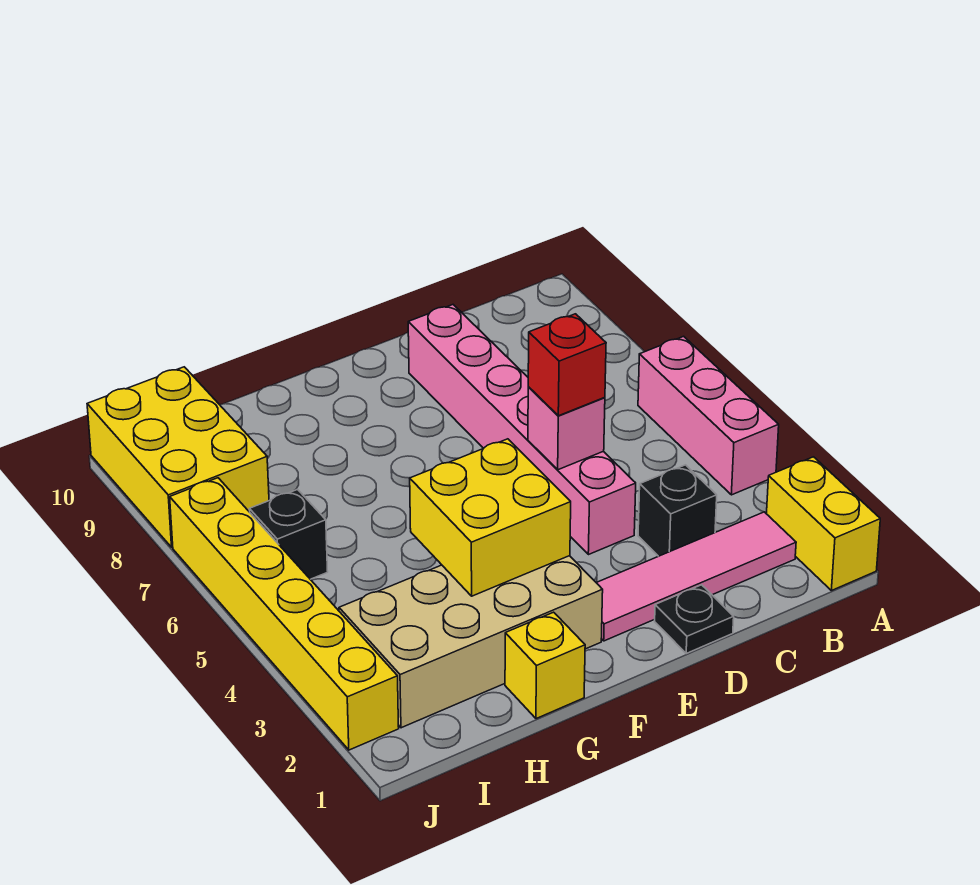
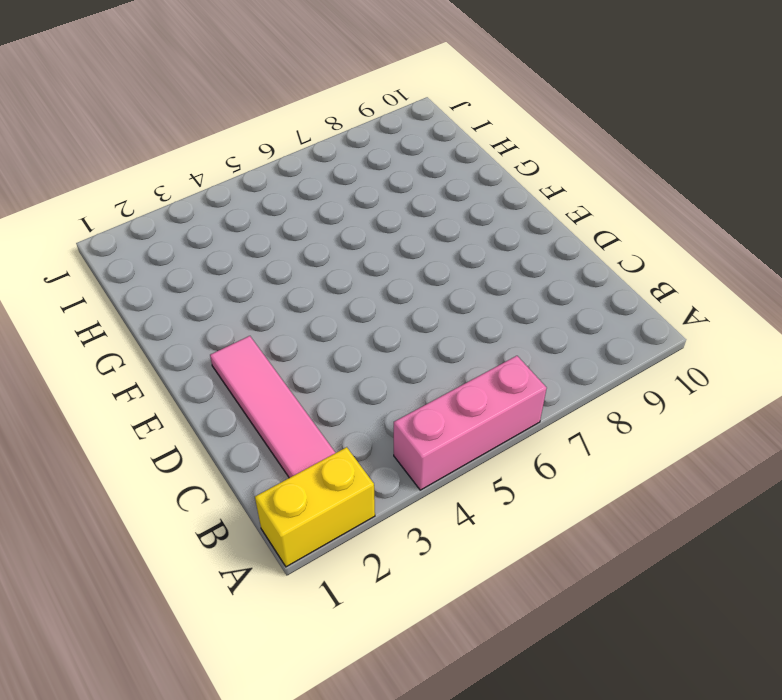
none -> black brick C3 level 1
none -> black plate D1 level 1
none -> pink brick D4:D9 level 1

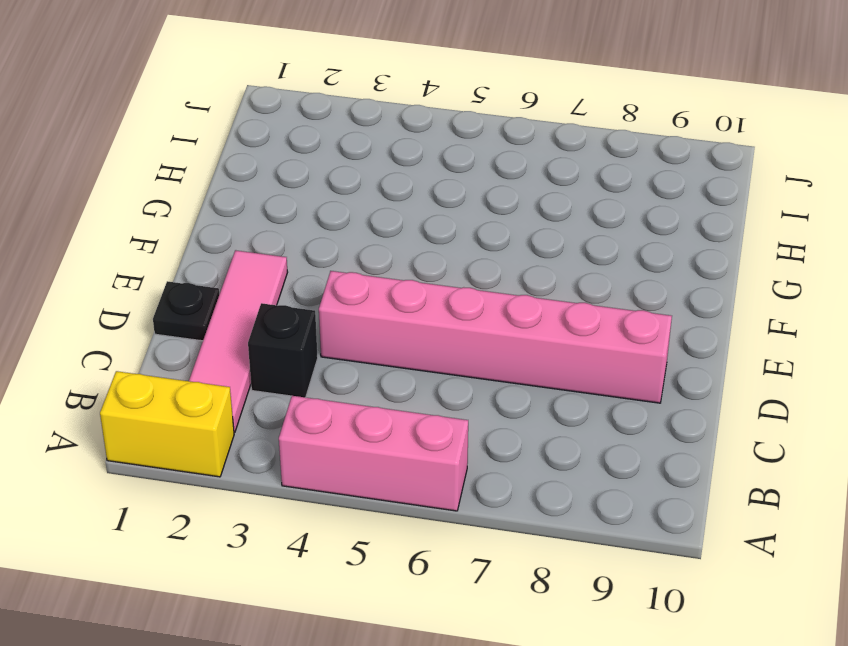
none -> tan brick F2:I3 level 1
none -> yellow brick G1 level 1
none -> black brick I6 level 1

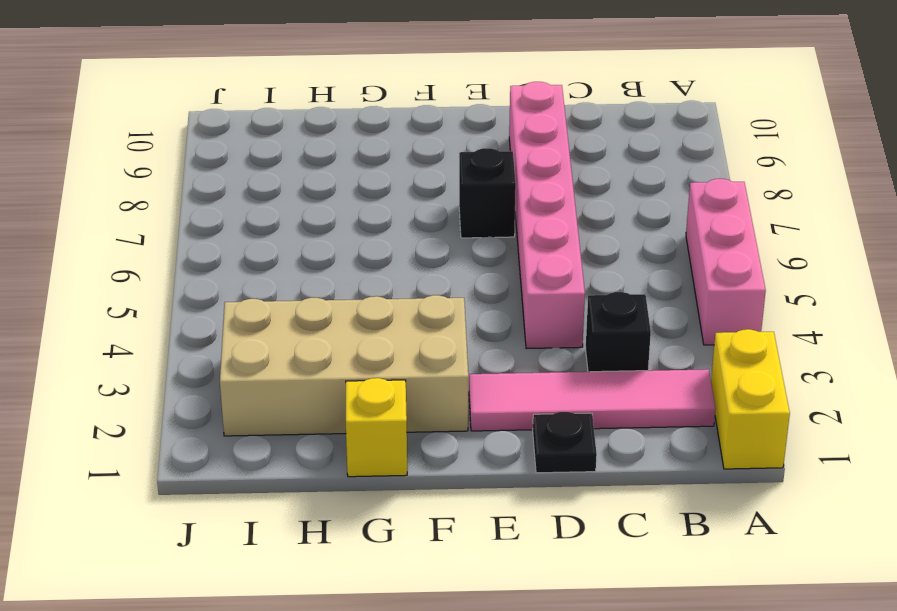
black brick E7 level 1 -> black brick I6 level 1
none -> yellow brick I8:J10 level 1
none -> yellow brick J2:J7 level 1
none -> pink brick D5 level 2

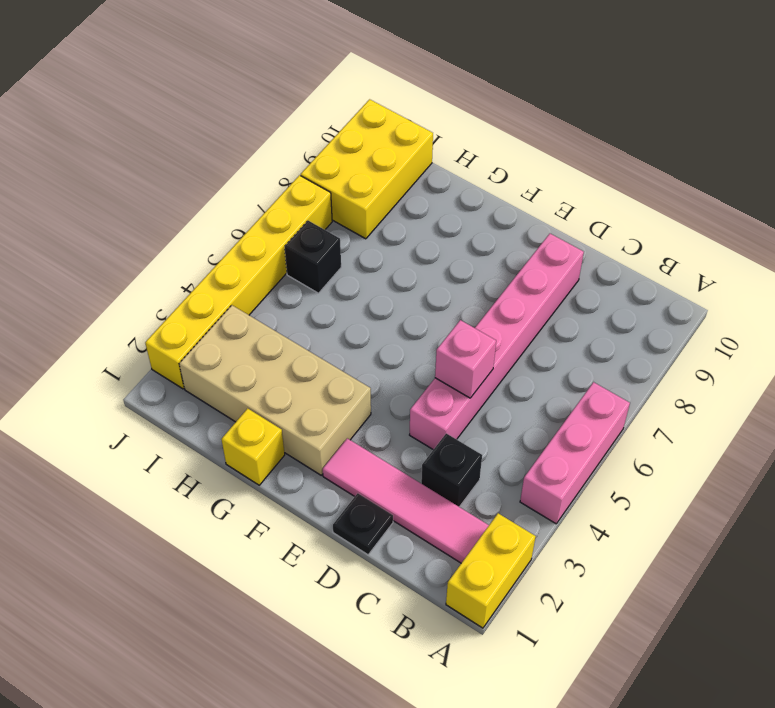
none -> yellow brick F3:G4 level 2
none -> red brick D5 level 3

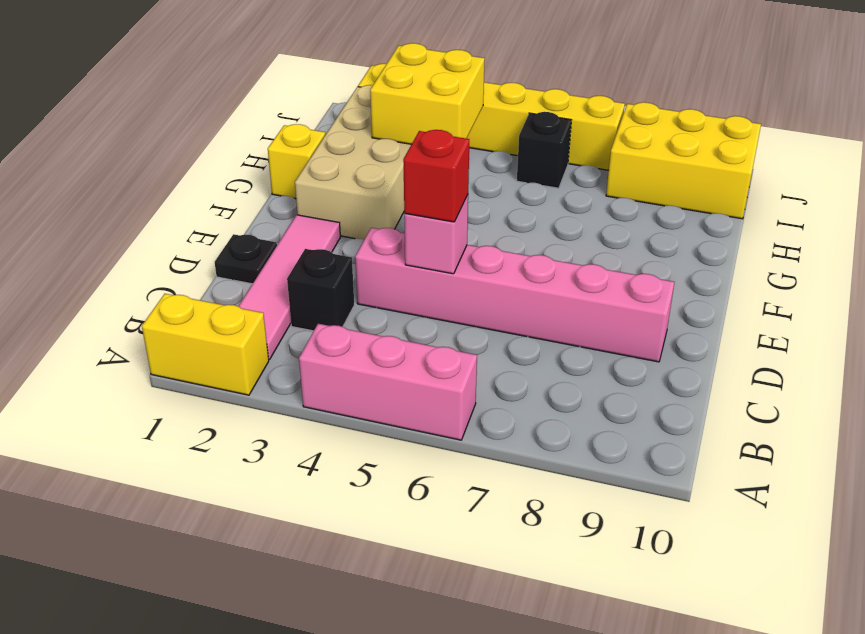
yellow brick H3:I4 level 2 -> yellow brick F3:G4 level 2

